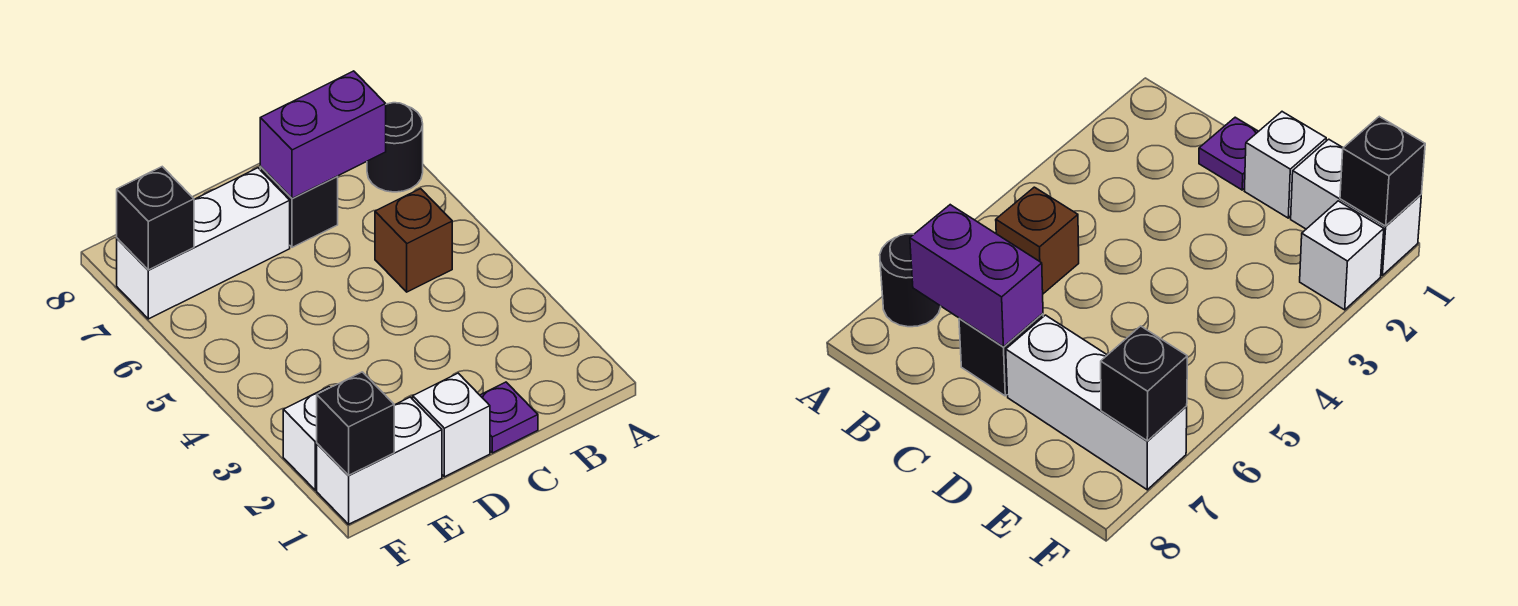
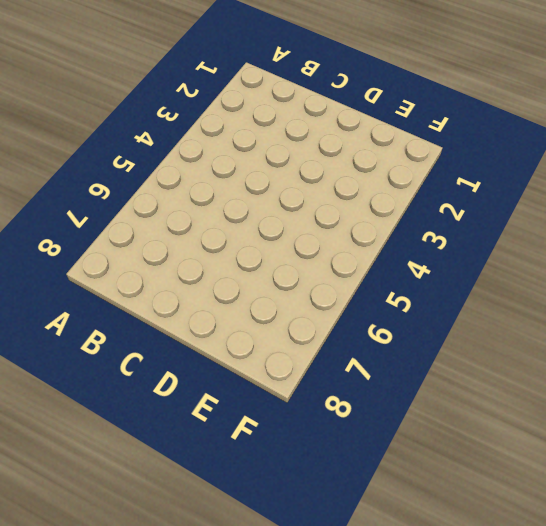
none -> black round brick A7 level 1
none -> brown brick B5 level 1

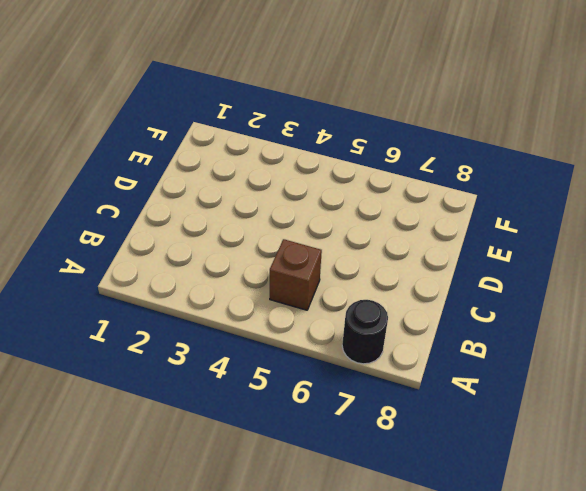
none -> purple plate C1 level 1
none -> black brick C7 level 1

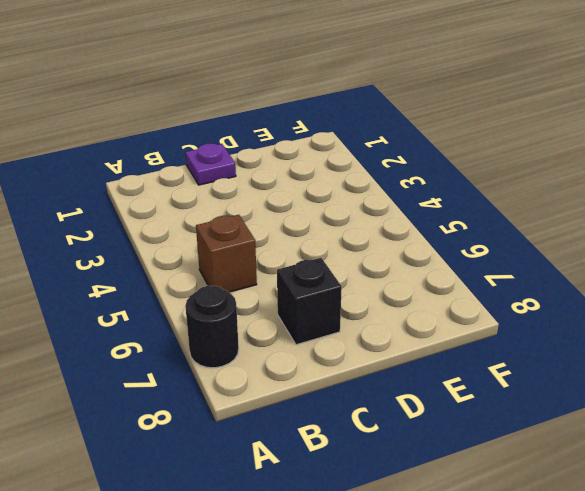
none -> white brick D1 level 1
none -> white brick D7:F7 level 1

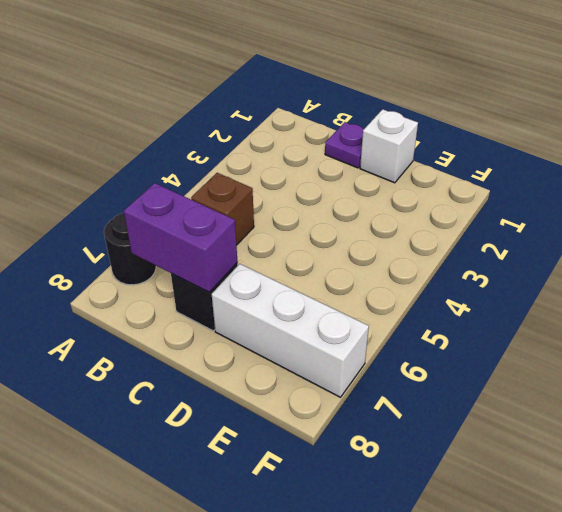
none -> white brick E1:F1 level 1
none -> white brick F2 level 1

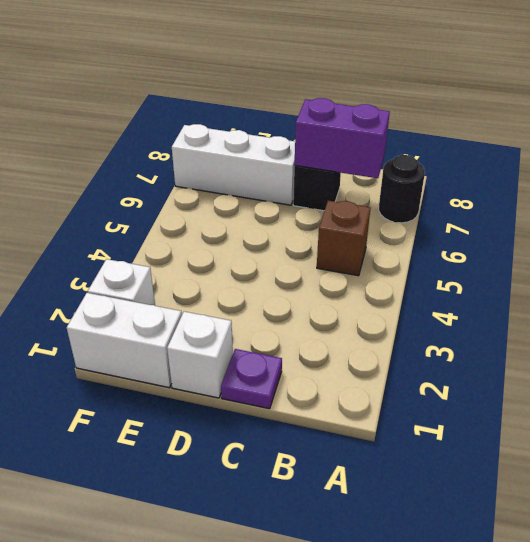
none -> black brick F1 level 2
none -> black brick F7 level 2

